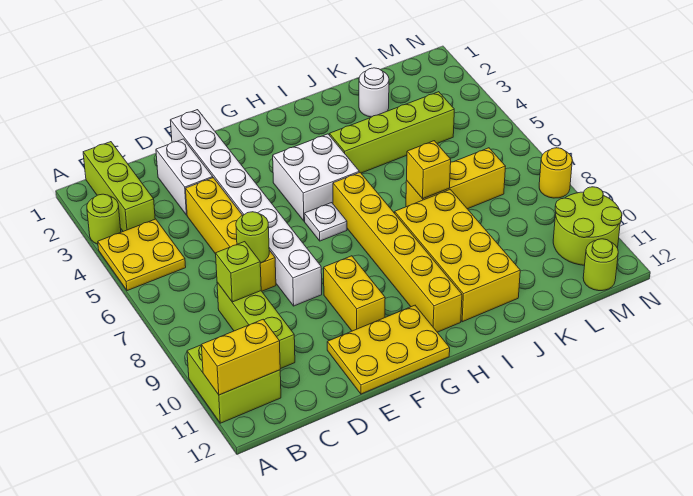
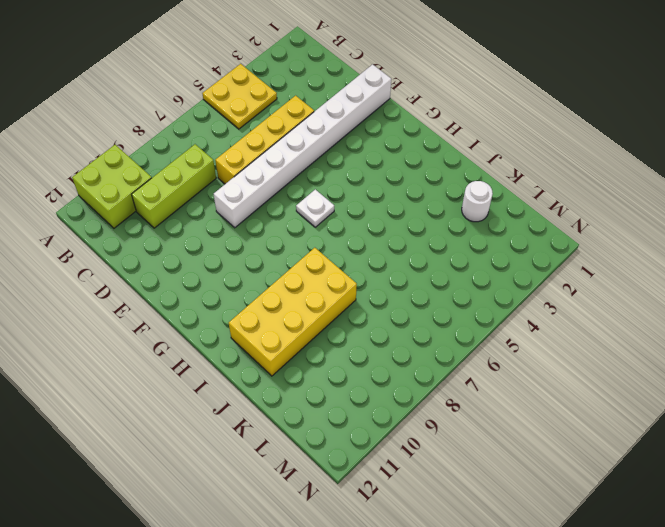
none -> lime round brick A3 level 1
none -> lime brick B1:B3 level 1
none -> white brick D2:D3 level 1

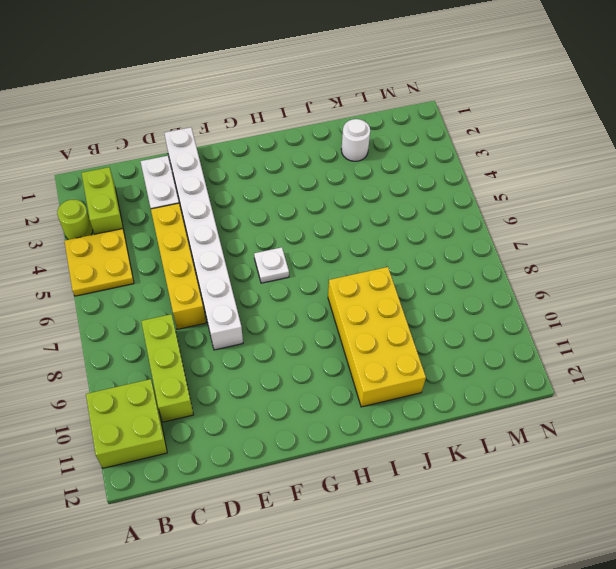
lime brick B2:B3 level 1 -> lime brick B1:B3 level 1
none -> yellow plate E11:G12 level 1
none -> yellow brick F9:F10 level 1
none -> white brick G4:H5 level 1

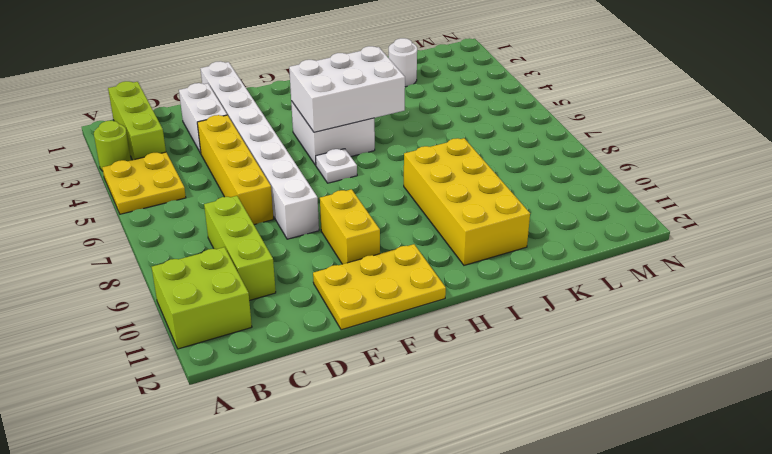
white brick G4:I5 level 2 -> none
none -> yellow brick H6:H11 level 1
none -> lime brick I4:L4 level 1
none -> yellow brick J7:L7 level 1

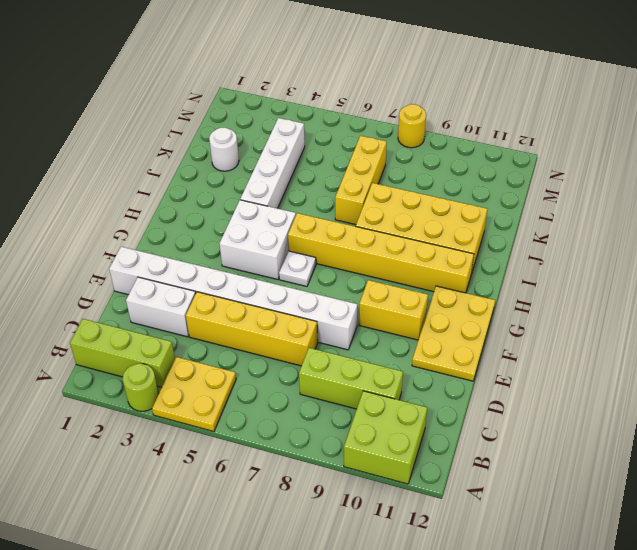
white brick I4:L4 level 1 -> lime brick I4:L4 level 1
none -> lime round brick M10:N11 level 1
none -> lime round brick M12 level 1
none -> yellow brick A11:B11 level 2

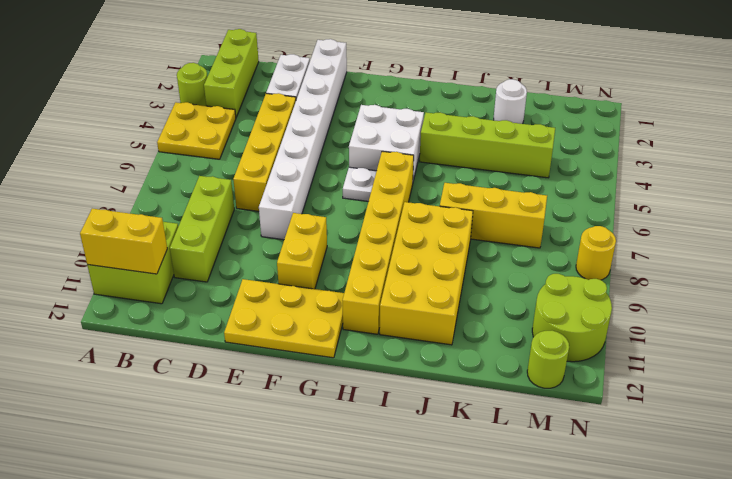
none -> lime brick C8 level 2
none -> lime round brick D7 level 2
none -> yellow brick J7 level 2

